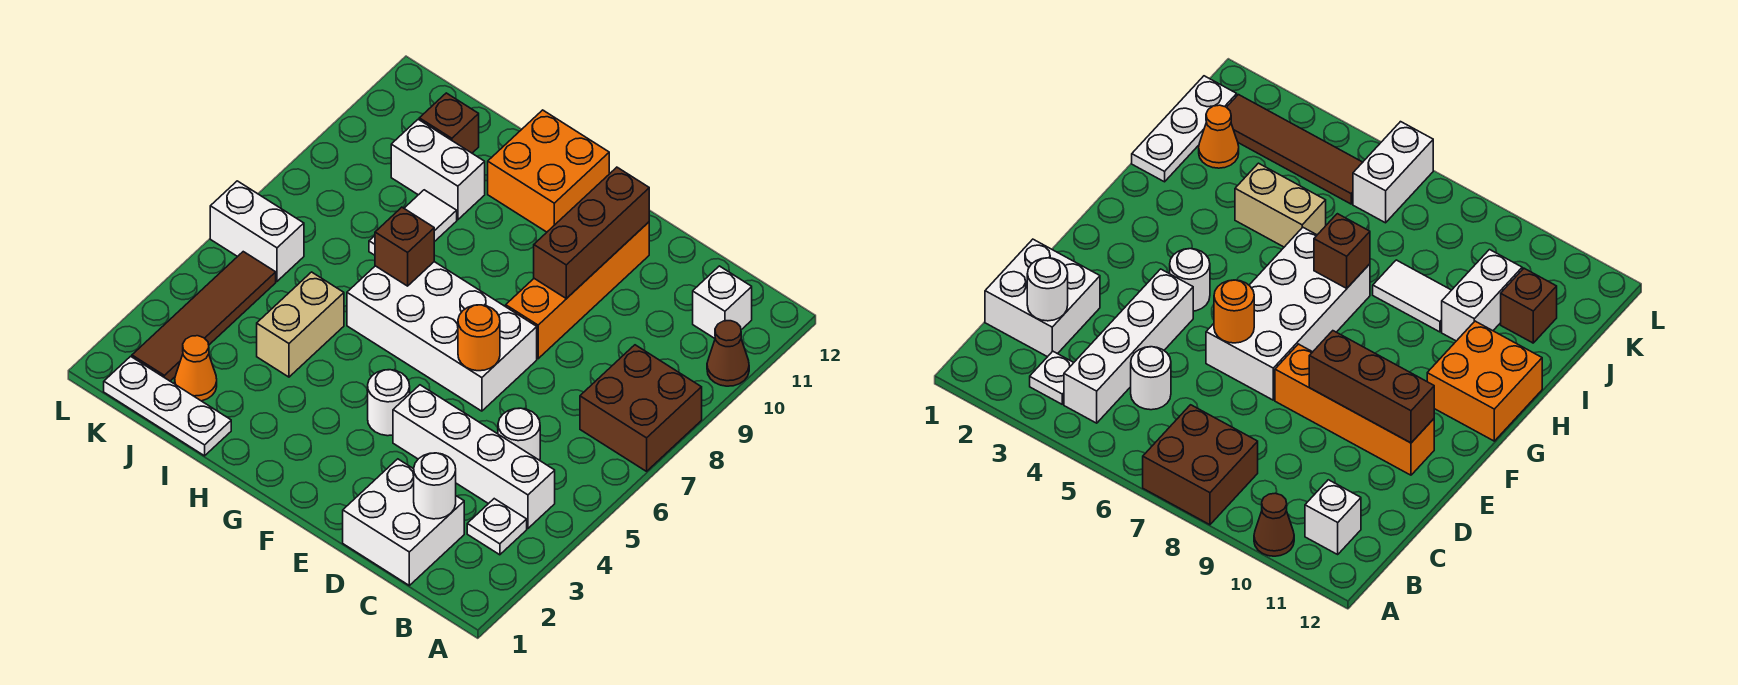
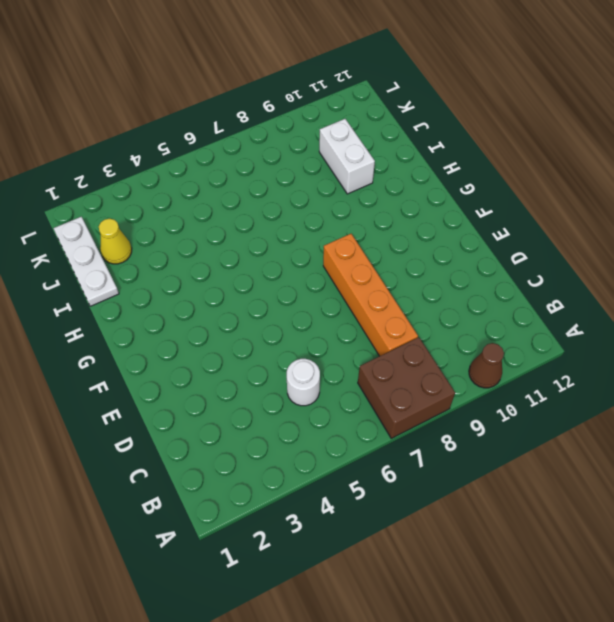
orange brick C8:F8 level 1 -> orange brick E8:E11 level 1
yellow cone J2 level 1 -> orange cone J2 level 1
none -> white plate B3 level 1
none -> white brick B4:E4 level 1
none -> white brick B11 level 1

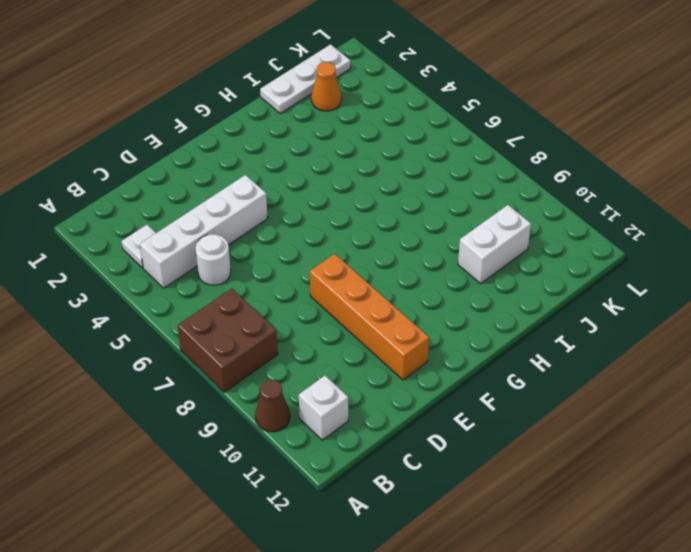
none -> white brick C1:D2 level 1
none -> white brick E6:H7 level 1
none -> white round brick F4 level 1

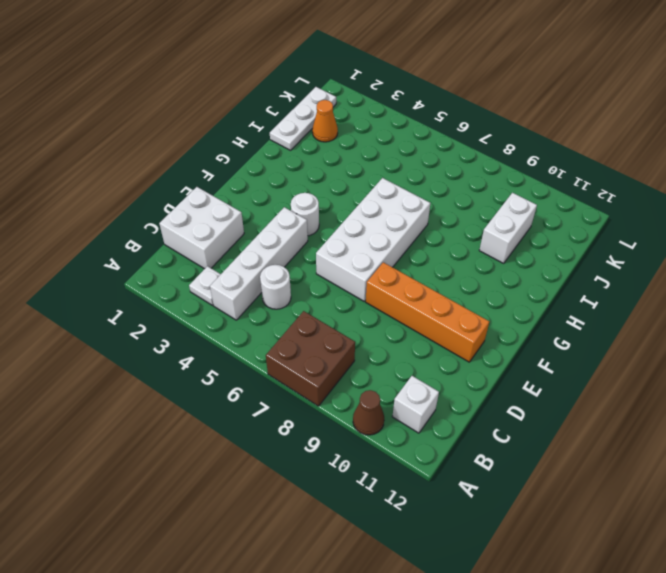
none -> orange brick G11:H12 level 1
none -> tan brick I4:I5 level 1
none -> white tile I8:I9 level 1

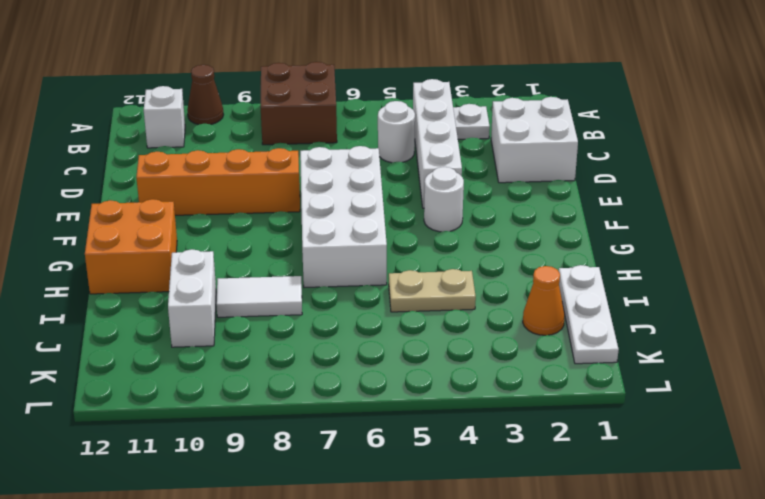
tan plate I4:I5 level 1 -> tan brick I4:I5 level 1
none -> brown brick J11 level 1
none -> brown tile K2:K5 level 1
none -> white brick K6:L6 level 1

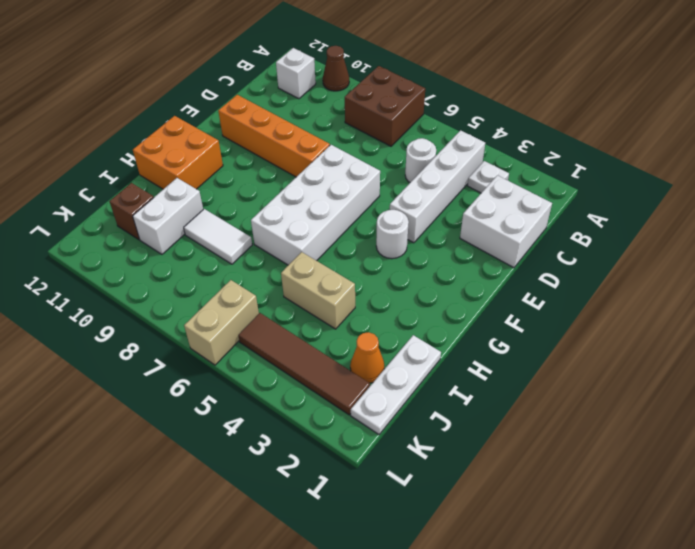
tan brick K6:L6 level 1 -> white brick K6:L6 level 1
none -> white round brick C2 level 2
none -> orange round brick E6 level 2
none -> brown brick E9:E11 level 2

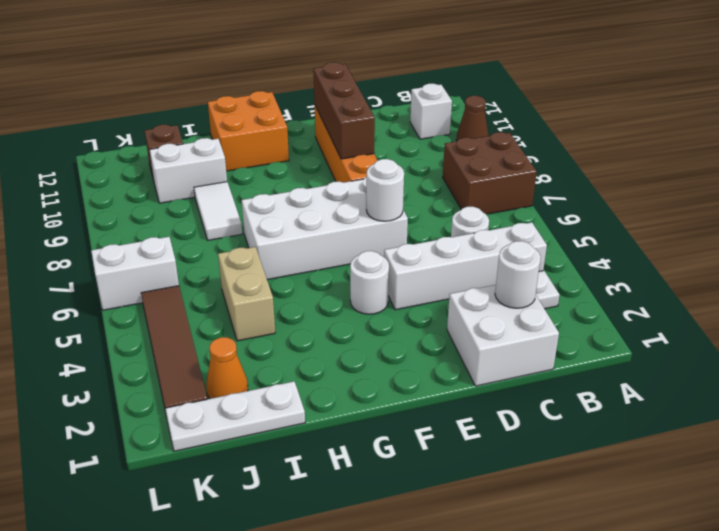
white round brick E6 level 2 -> orange round brick E6 level 2
none -> brown brick H7 level 2

